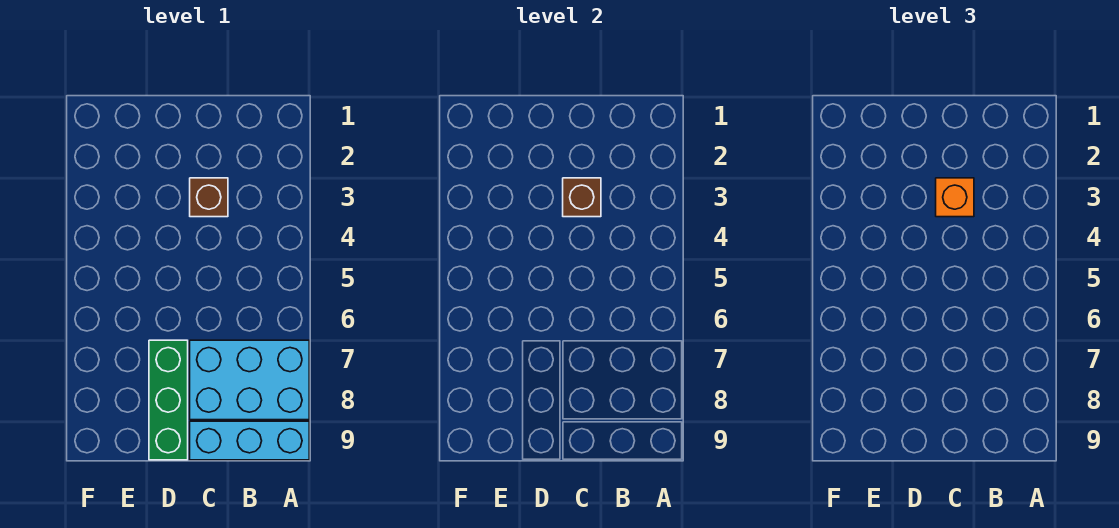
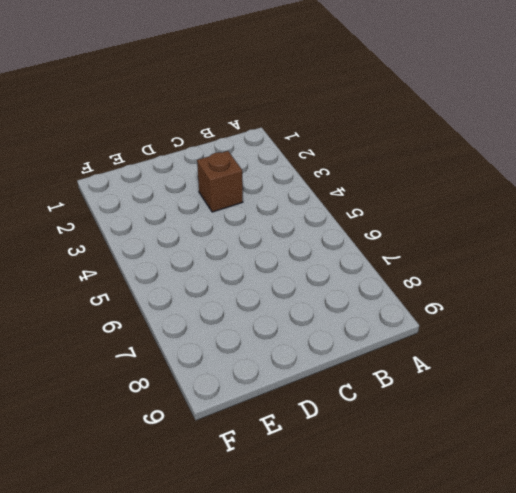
none -> cyan brick A7:C8 level 1
none -> cyan brick A9:C9 level 1

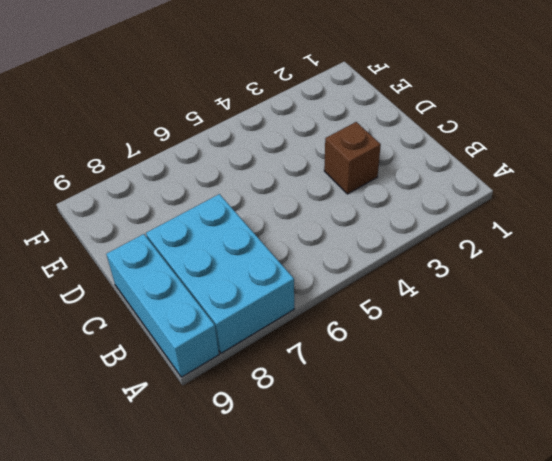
none -> green brick D7:D9 level 1
none -> brown brick C3 level 2

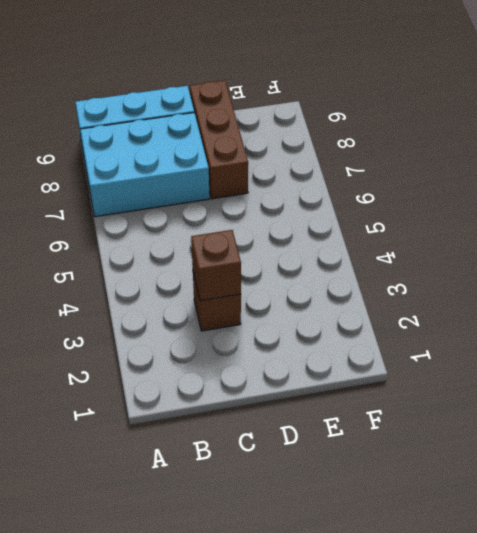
brown brick D7:D9 level 1 -> green brick D7:D9 level 1
none -> orange brick C3 level 3

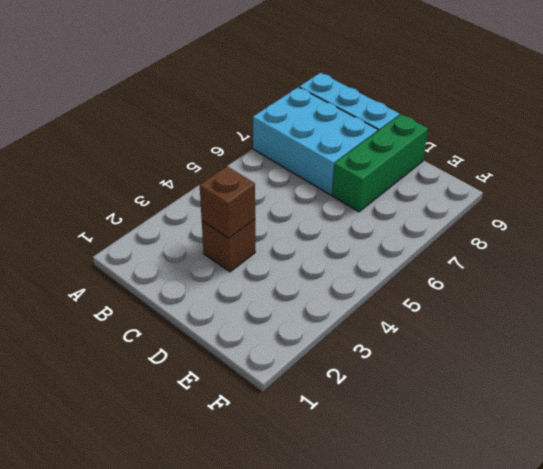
none -> orange brick C3 level 3

